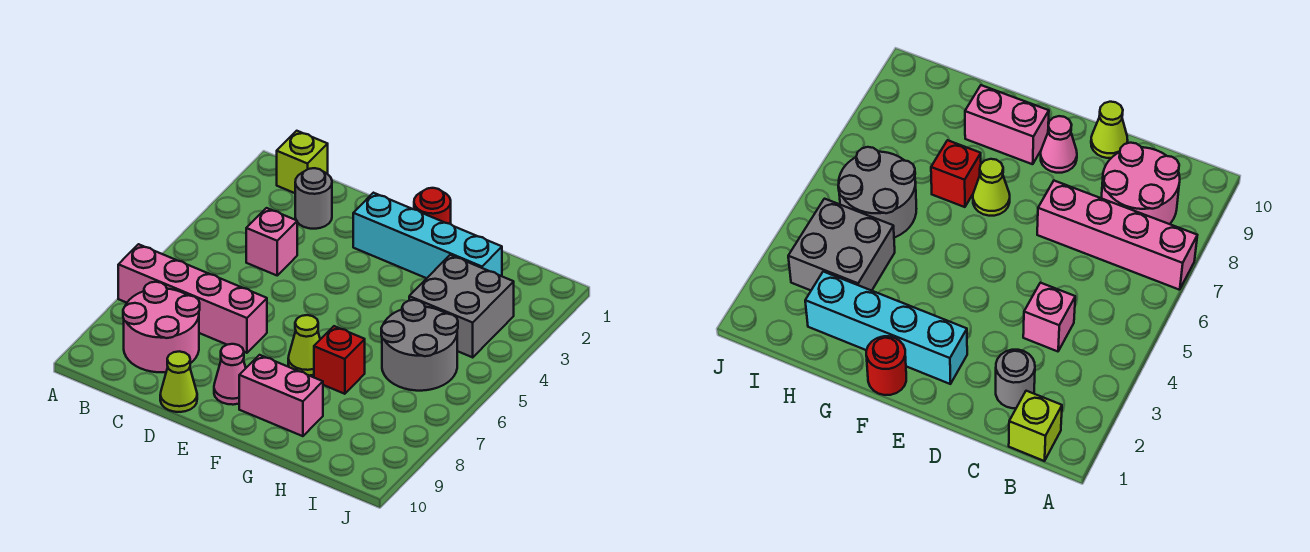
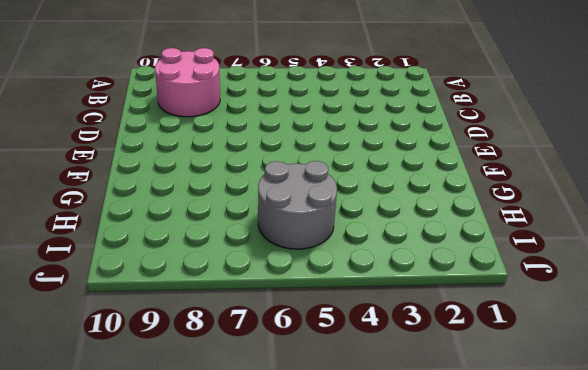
none -> pink brick A7:D7 level 1
none -> lime brick B1 level 1
none -> grey round brick C2 level 1

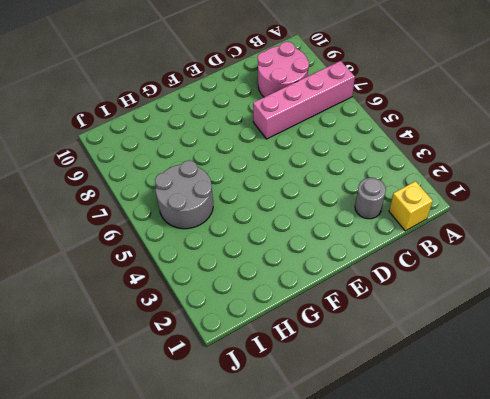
yellow brick B1 level 1 -> lime brick B1 level 1
none -> pink brick C4 level 1
none -> lime cone D10 level 1
none -> cyan brick E2:H2 level 1

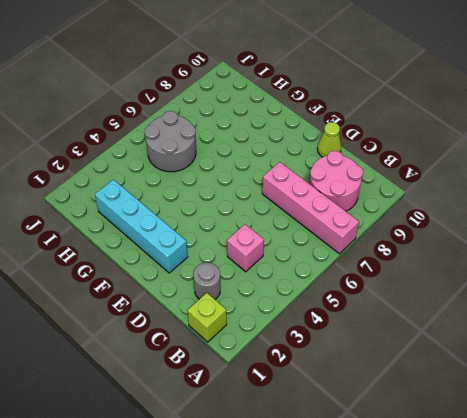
none -> pink cone E9 level 1
none -> red round brick F1 level 1
none -> lime cone F7 level 1

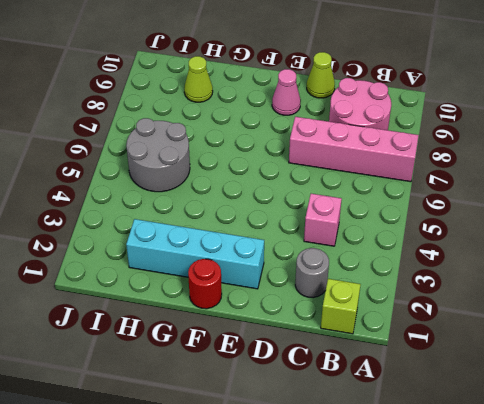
lime cone H9 level 1 -> lime cone F7 level 1
none -> pink brick F9:G9 level 1
none -> red brick G7 level 1
none -> grey brick H3:I4 level 1

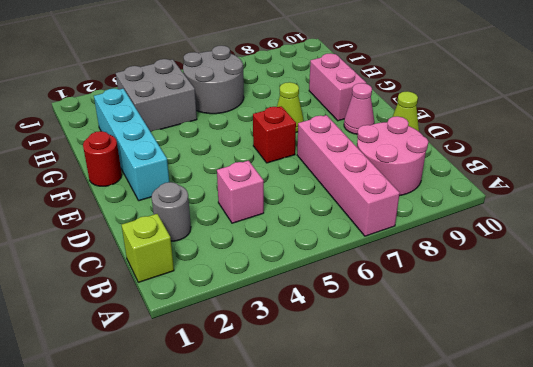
red brick E6 level 1 -> red brick G7 level 1

